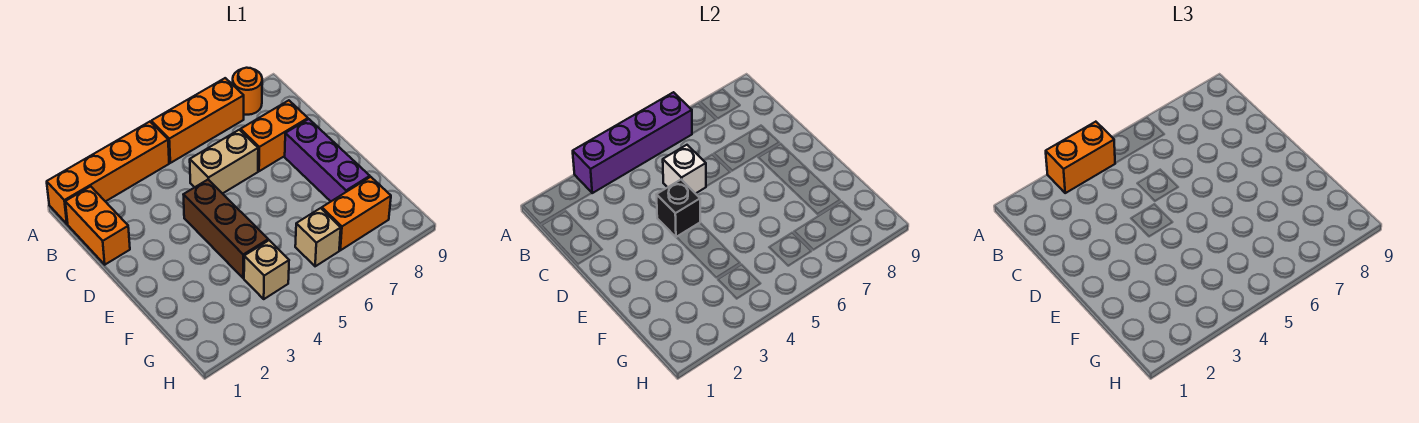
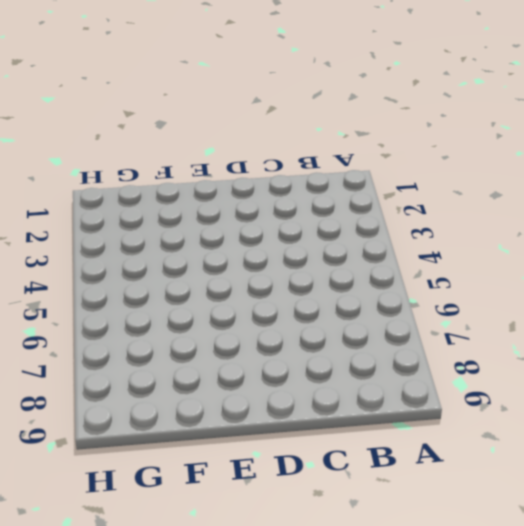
none -> orange brick A1:A4 level 1
none -> orange brick A5:A7 level 1
none -> orange round brick A8 level 1

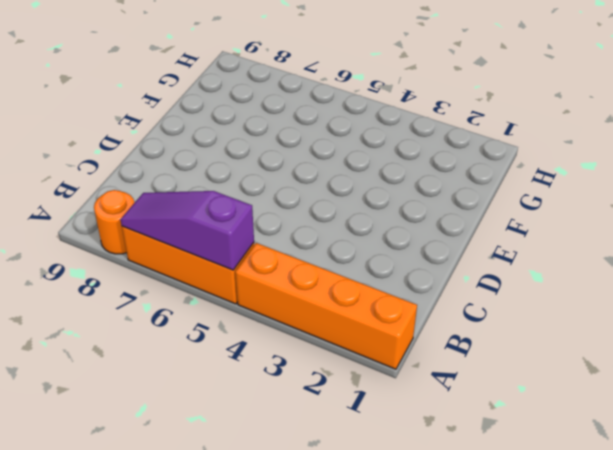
purple slope A5:A7 level 2 top 5 -> purple brick A3:A6 level 2
none -> orange brick B1:C1 level 1
none -> tan brick C5:C6 level 1
none -> orange brick C7:C8 level 1

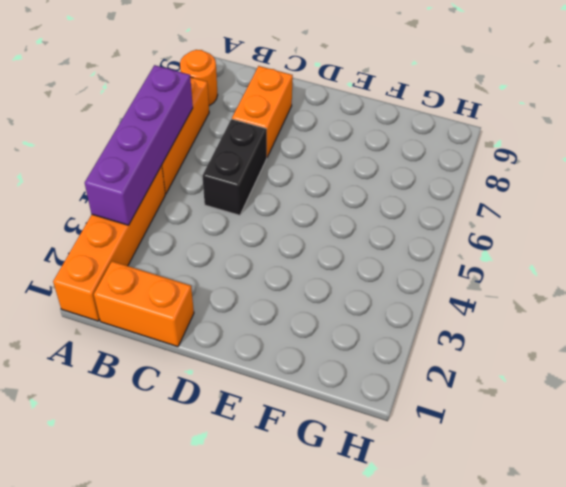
black brick C5:C6 level 1 -> tan brick C5:C6 level 1
none -> brown brick D4:F4 level 1
none -> purple brick D8:F8 level 1
none -> tan brick G4 level 1

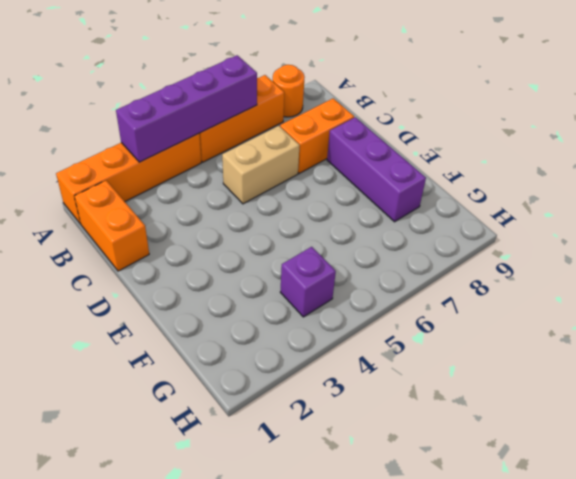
purple brick G4 level 1 -> tan brick G4 level 1
none -> brown brick D4:F4 level 1
none -> tan brick G6 level 1
none -> orange brick G7:G8 level 1

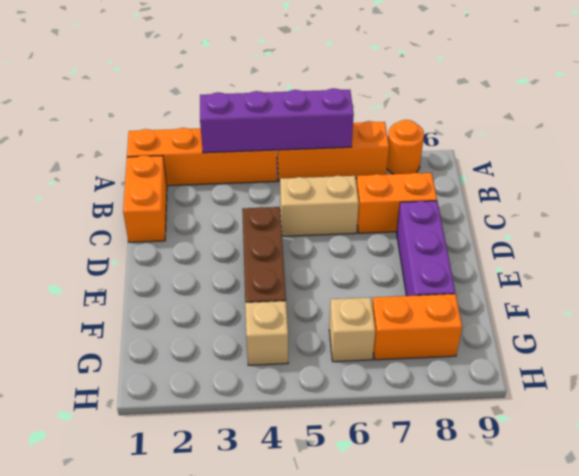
none -> white brick C5 level 2
none -> black brick D4 level 2
none -> orange brick A3:A4 level 3

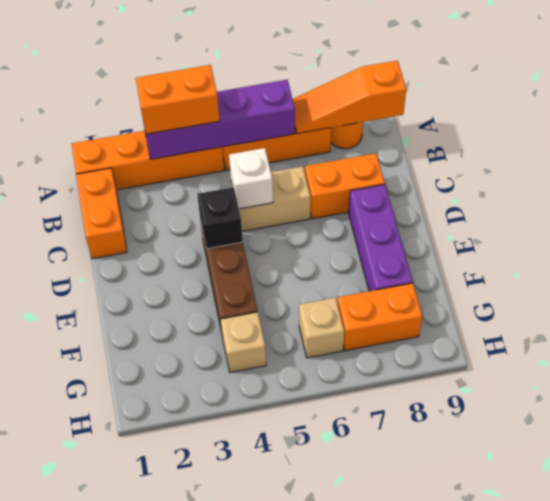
orange slope A7:A9 level 2 top 9 -> none

